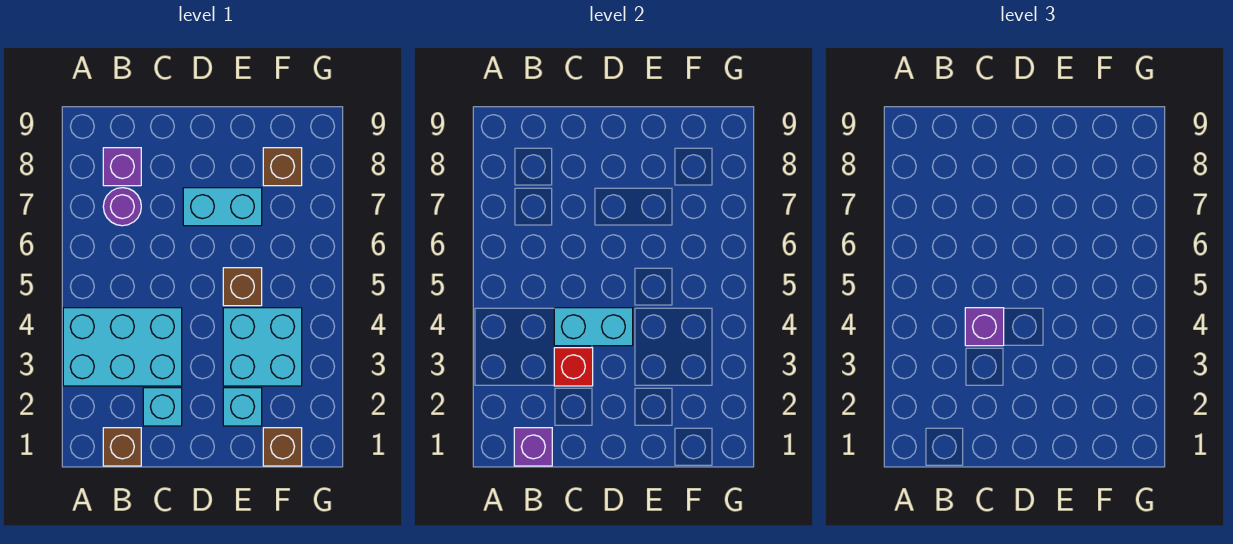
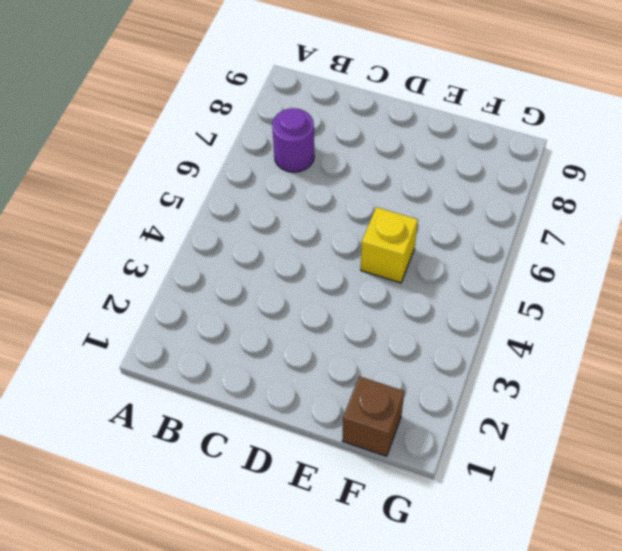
yellow brick E5 level 1 -> brown brick E5 level 1
none -> cyan brick A3:C4 level 1
none -> brown brick B1 level 1
none -> purple brick B8 level 1

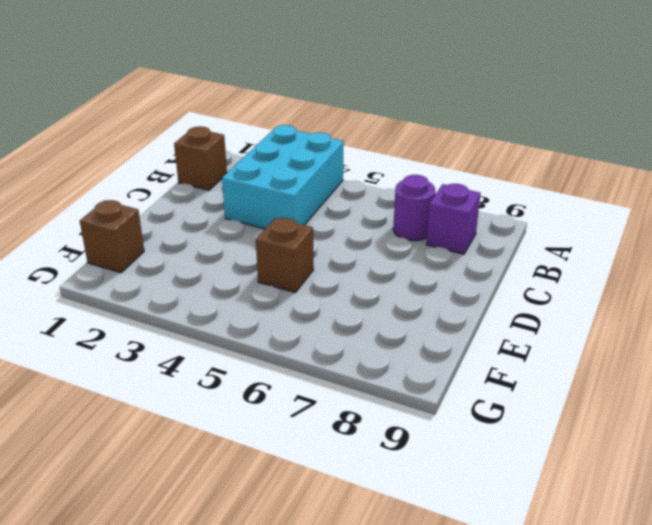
none -> cyan brick C2 level 1
none -> cyan brick D7:E7 level 1
none -> cyan brick E2 level 1

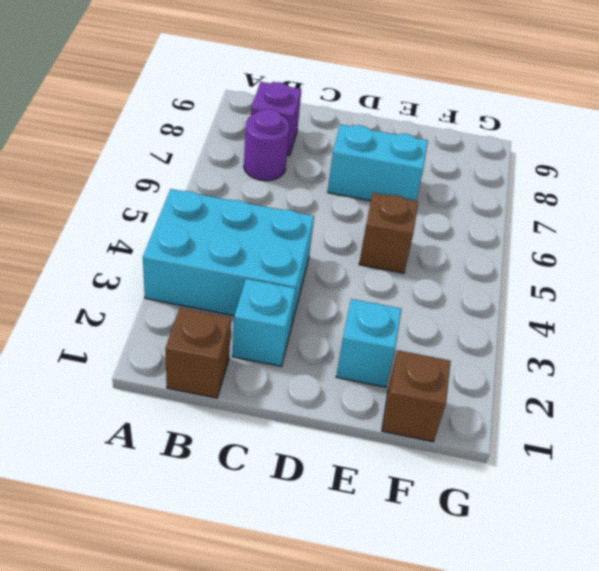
none -> cyan brick E3:F4 level 1
none -> brown brick F8 level 1
none -> purple brick B1 level 2

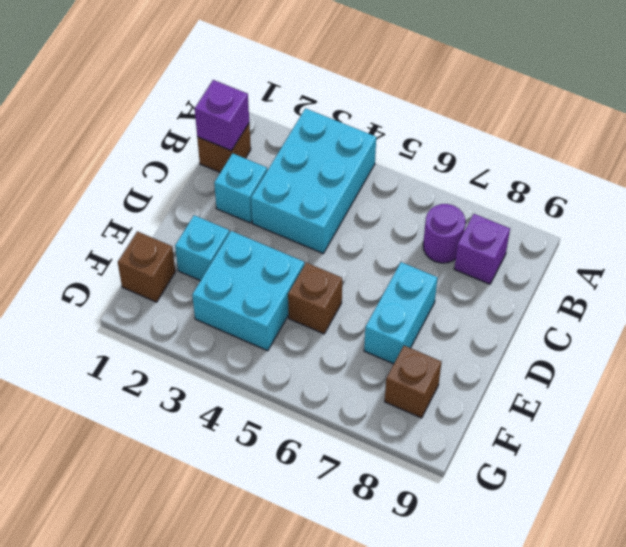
none -> red brick C3 level 2
none -> cyan brick C4:D4 level 2
none -> purple brick C4 level 3

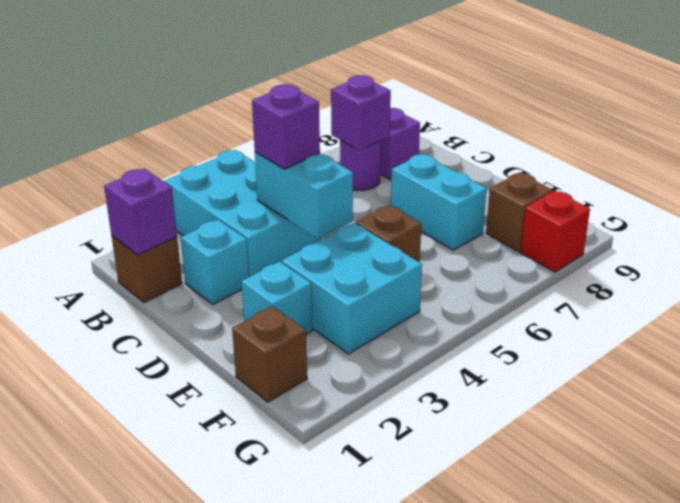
purple brick B7 level 2 -> none
red brick G8 level 1 -> red brick C3 level 2

